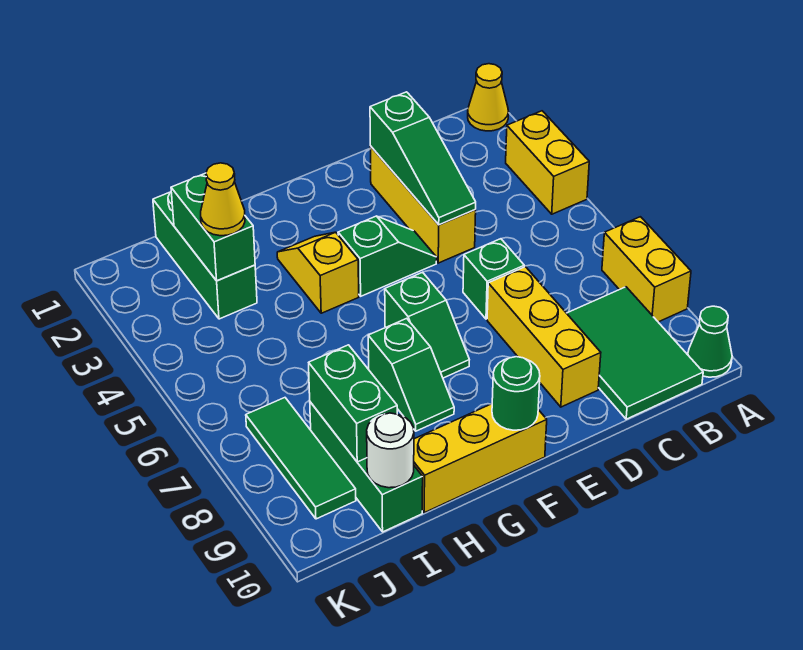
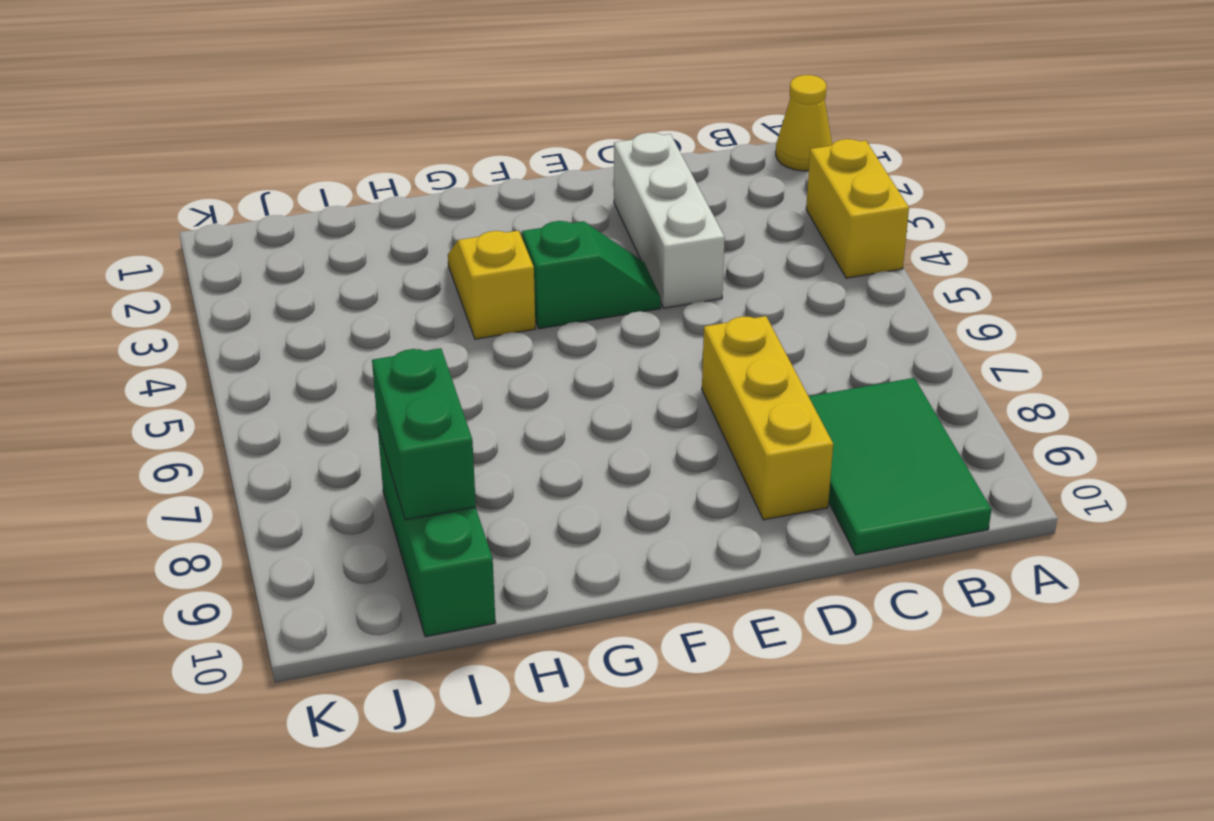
white brick D2:D4 level 1 -> yellow brick D2:D4 level 1
none -> yellow brick A7:A8 level 1
none -> green cone A10 level 1
none -> green brick D6 level 1

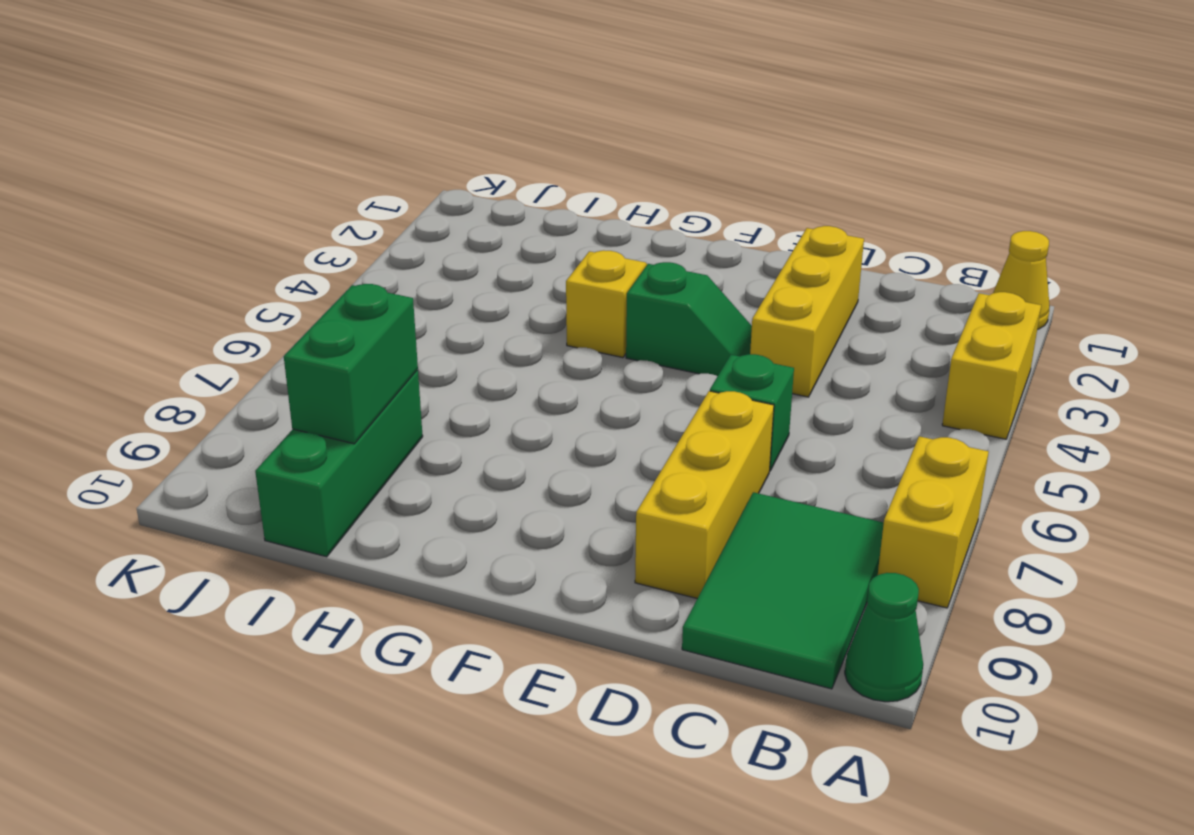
none -> green slope F6:F7 level 1 top 6
none -> yellow brick F10:H10 level 1
none -> green slope G7:G8 level 1 top 7

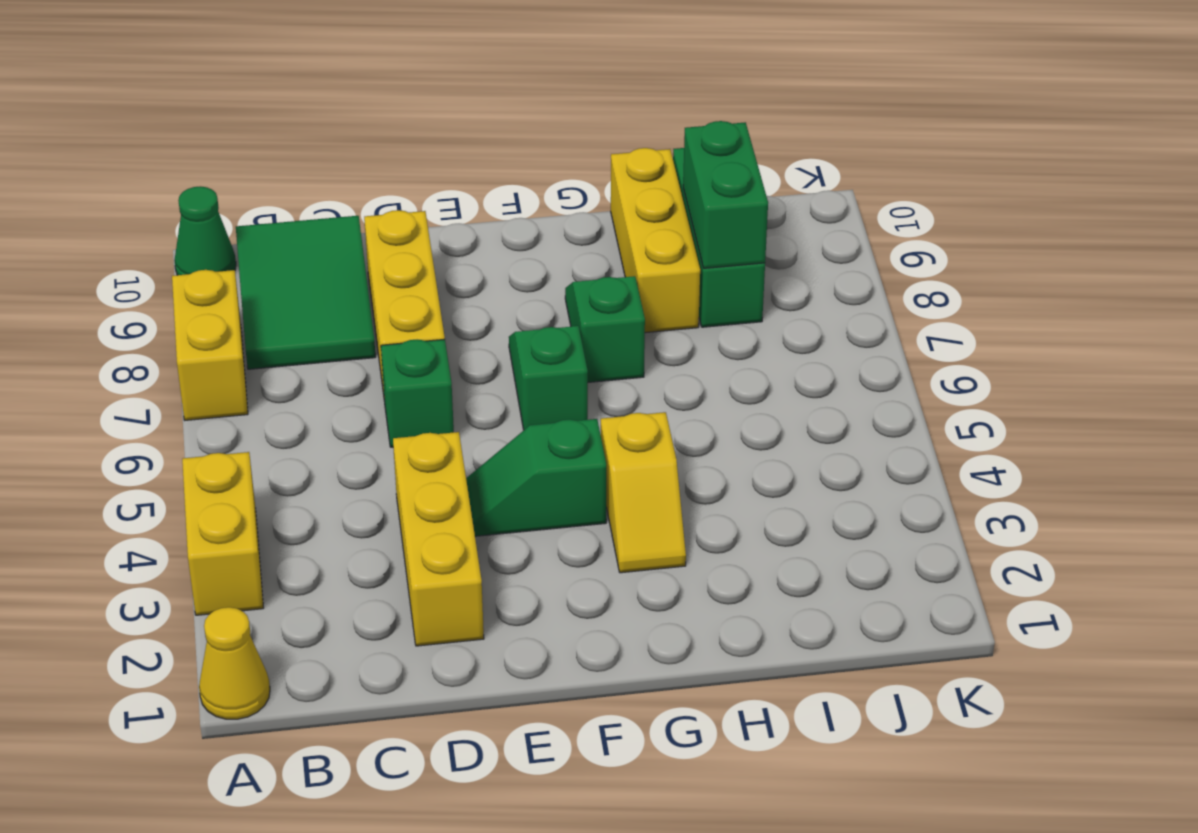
yellow brick H8:H10 level 1 -> yellow brick F10:H10 level 1
none -> green brick I1:I3 level 1
none -> green tile J7:J9 level 1
none -> green slope D2:D4 level 2 top 2

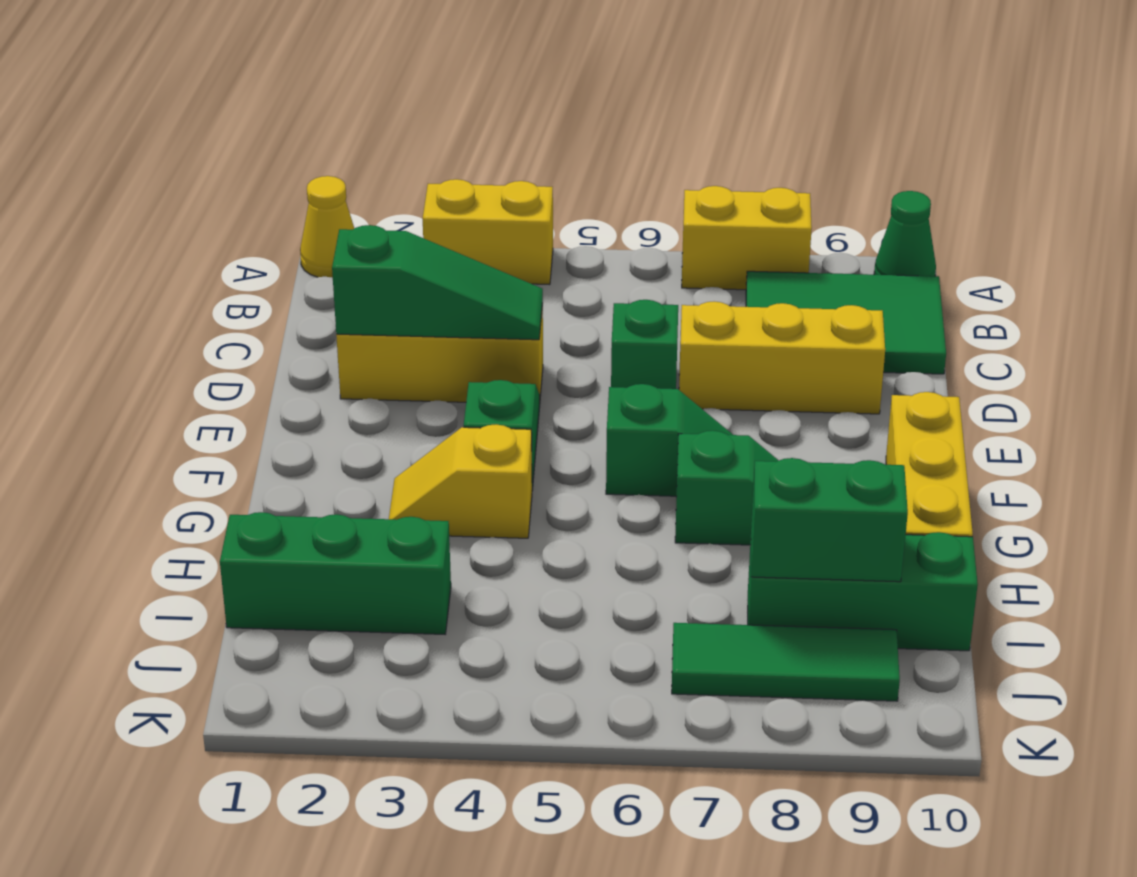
none -> green round brick F10 level 2
none -> green brick I2:I3 level 2
none -> white round brick I10 level 2

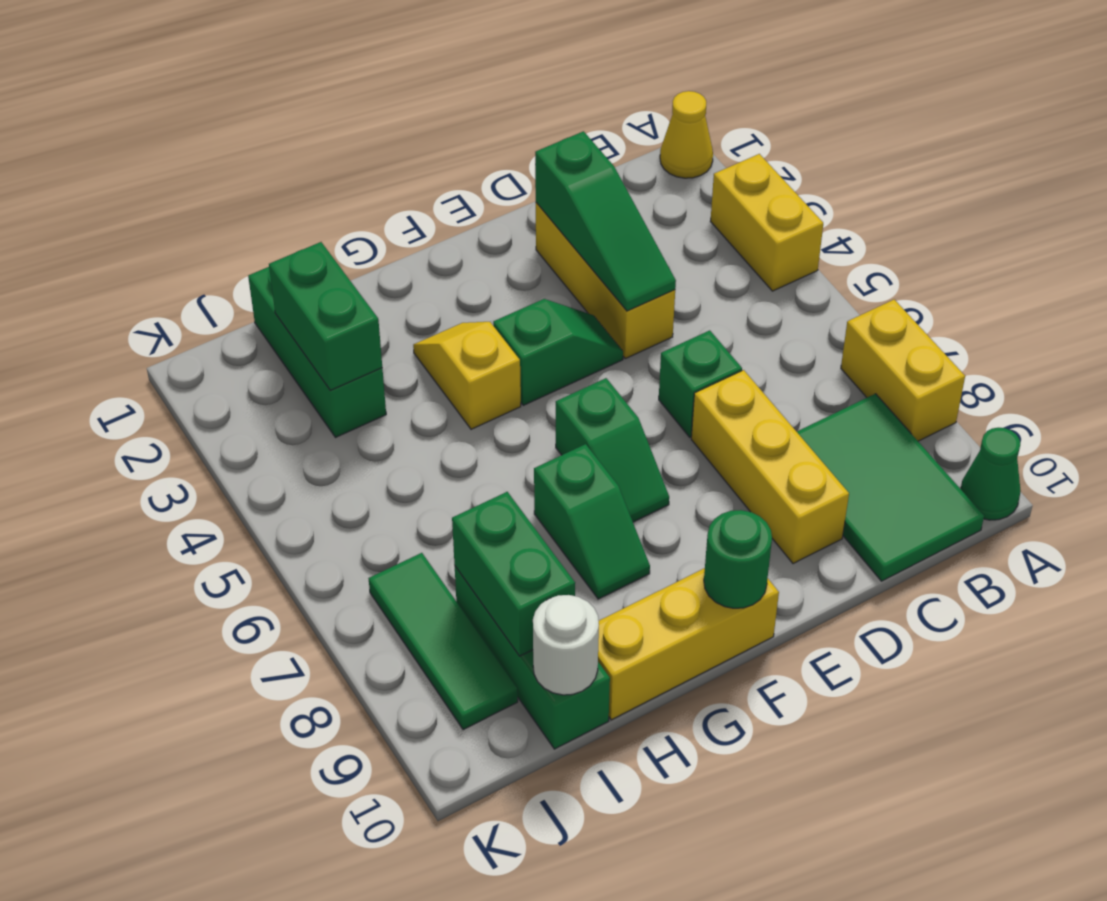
none -> yellow cone I3 level 3

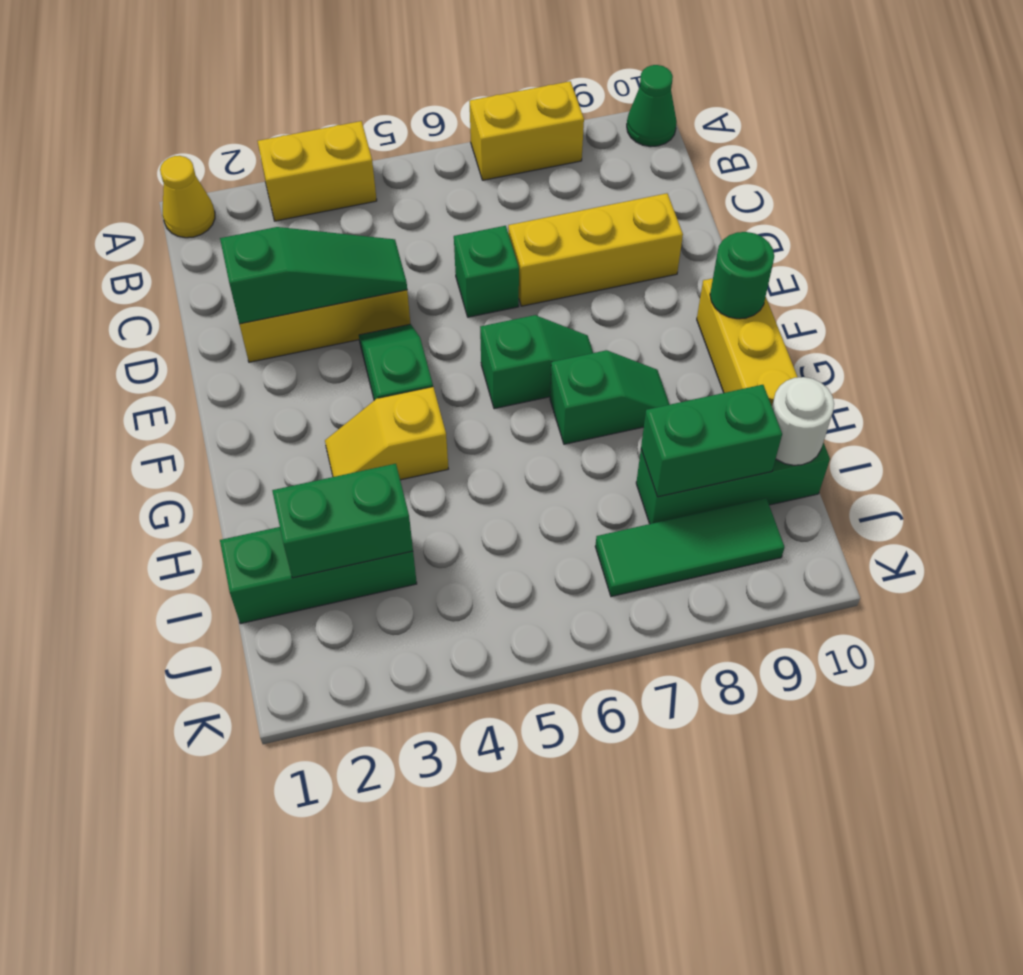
none -> green tile B8:C10 level 1
none -> yellow cone I3 level 3

